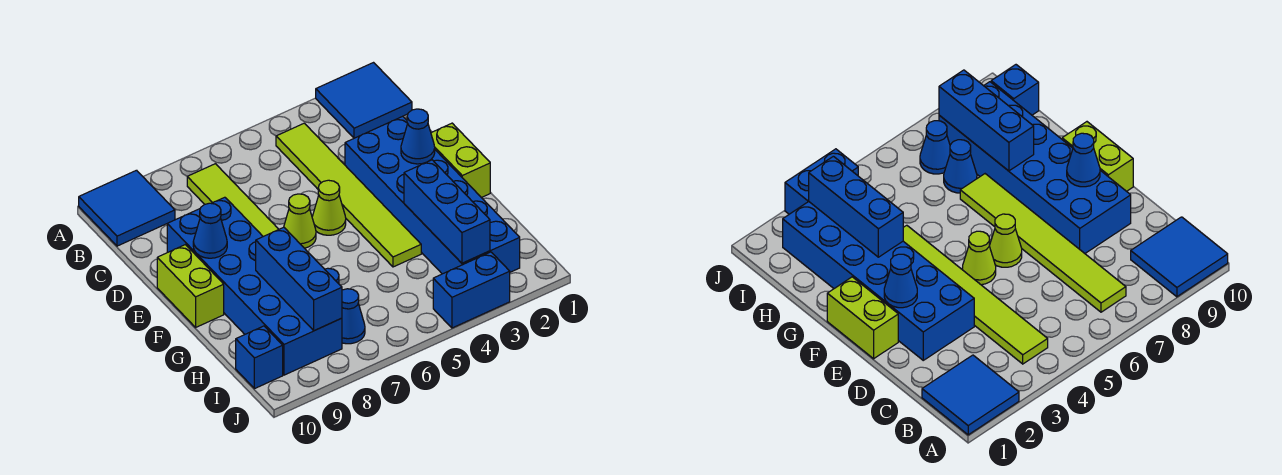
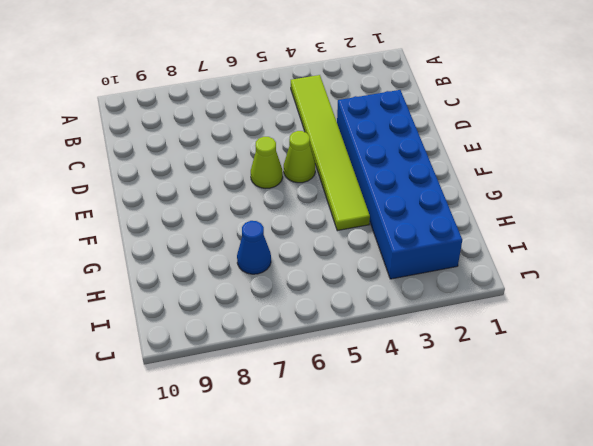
none -> blue tile A1:B2 level 1
none -> blue tile A9:B10 level 1
none -> lime tile B7:G7 level 1

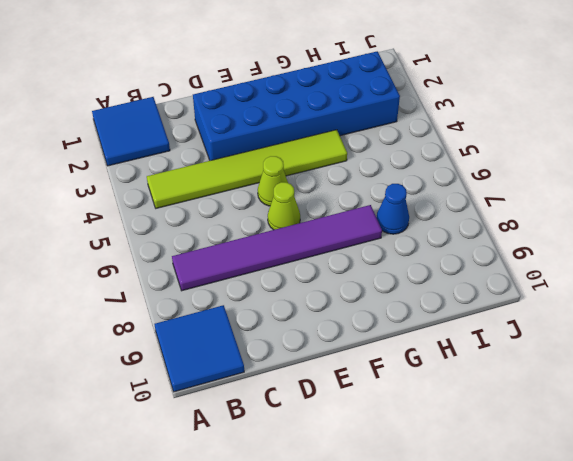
purple tile B7:G7 level 1 -> lime tile B7:G7 level 1
none -> blue brick D8:I9 level 1
none -> lime brick E1:F1 level 1
none -> lime brick E10:F10 level 1

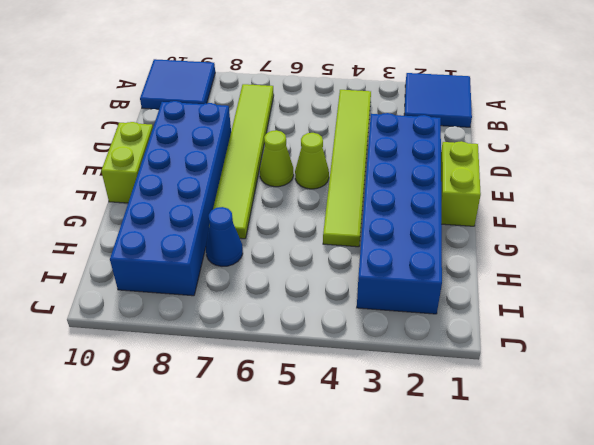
none -> blue cone I7 level 1
none -> blue brick I10 level 1
none -> blue brick J3:J4 level 1

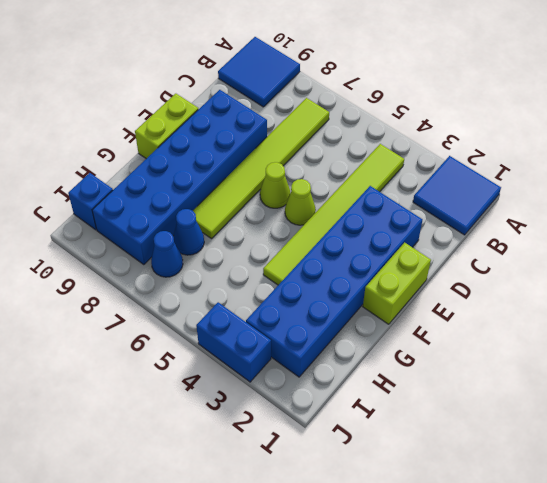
none -> blue cone E2 level 2
none -> blue cone E9 level 2
none -> blue brick G3:I3 level 2

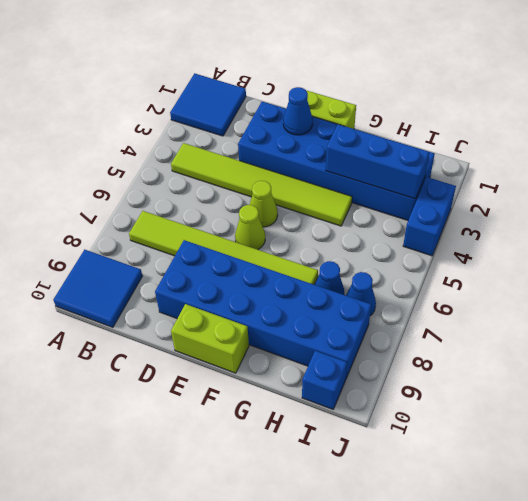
none -> blue cone E9 level 2
none -> blue brick G8:I8 level 2

